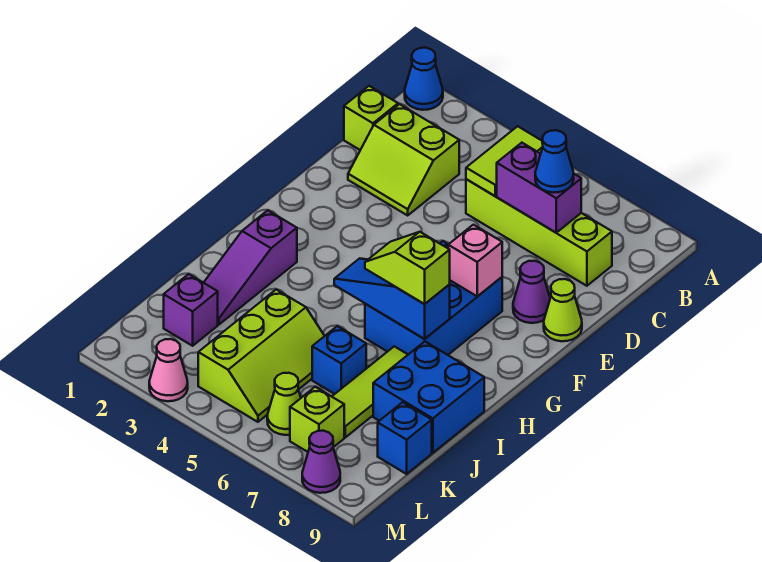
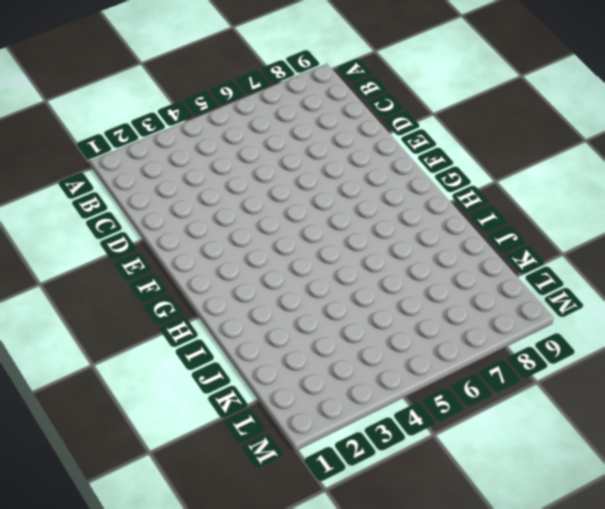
none -> blue cone A1 level 1
none -> lime brick C1 level 1
none -> lime slope C2:D3 level 1 top C

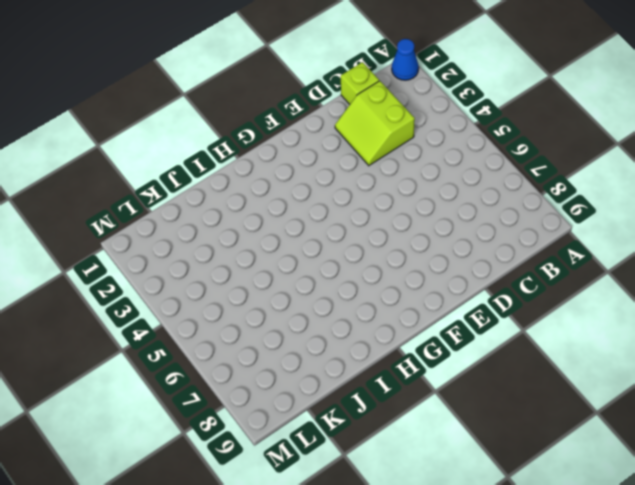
none -> lime brick C5:C8 level 1
none -> purple cone E8 level 1
none -> lime cone E9 level 1

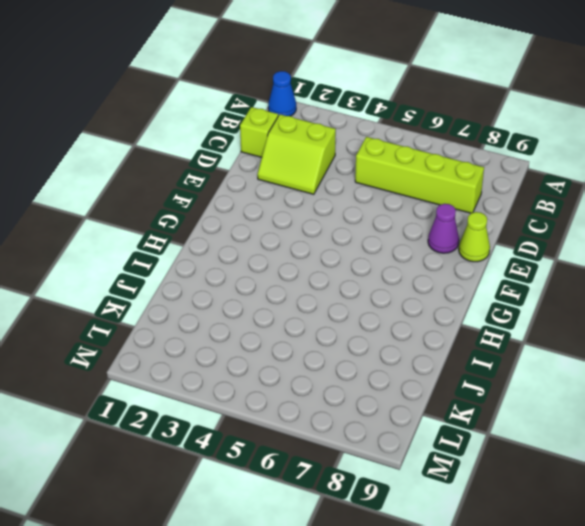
none -> blue brick F6:H7 level 1
none -> purple slope H2:J2 level 1 top H
none -> lime tile I7:K7 level 1

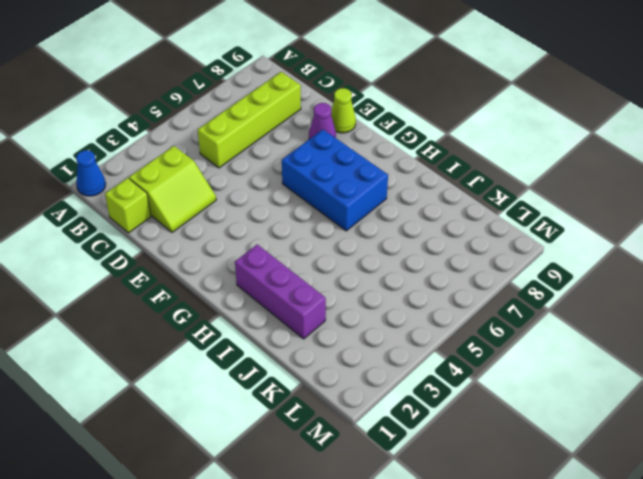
purple brick H2:J2 level 1 -> purple slope H2:J2 level 1 top H
none -> lime tile I7:K7 level 1
none -> blue brick I8:J9 level 1
none -> lime slope J4:L5 level 1 top 4

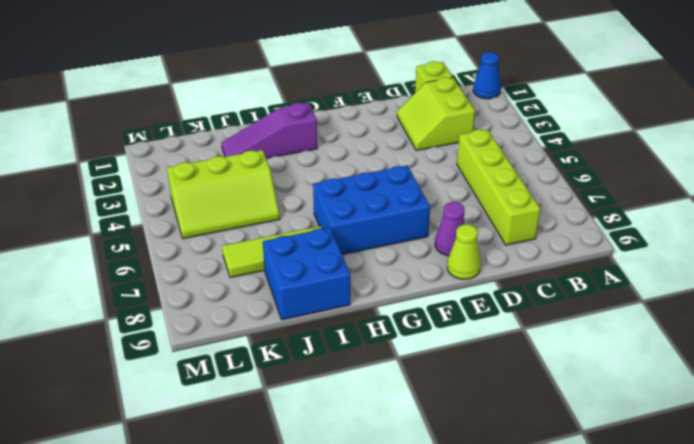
none -> blue brick J6 level 1
none -> purple brick K2 level 1
none -> blue brick K9 level 1

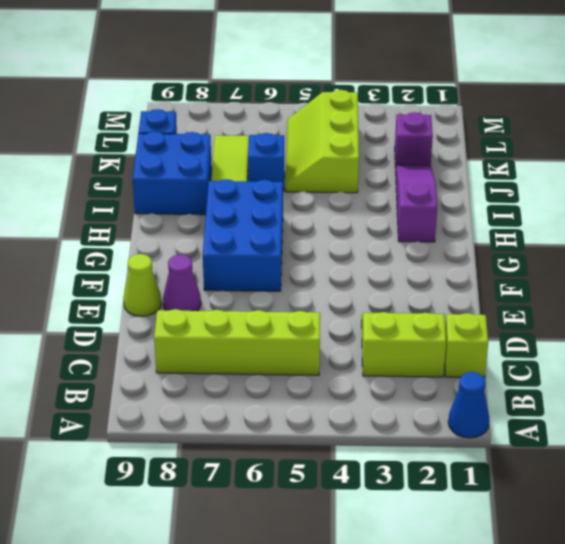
none -> lime cone L6 level 1
none -> lime brick L7 level 1
none -> pink cone M3 level 1

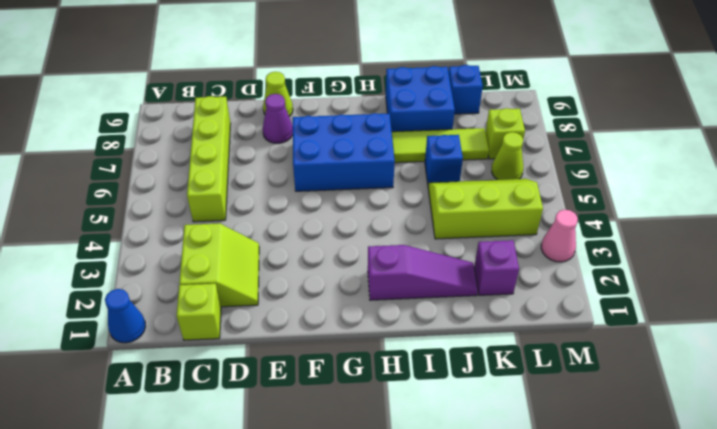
none -> purple cone M8 level 1
none -> lime tile B5:C5 level 2
none -> purple brick C6:C7 level 2

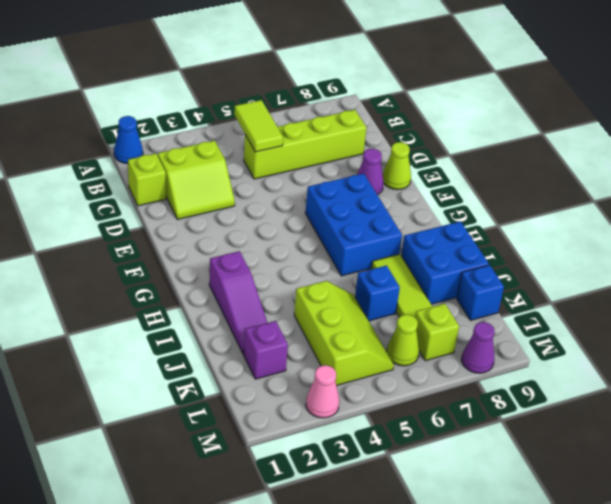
none -> purple brick C6:C7 level 2
none -> pink brick F7 level 2
none -> blue slope H5:H7 level 2 top 7

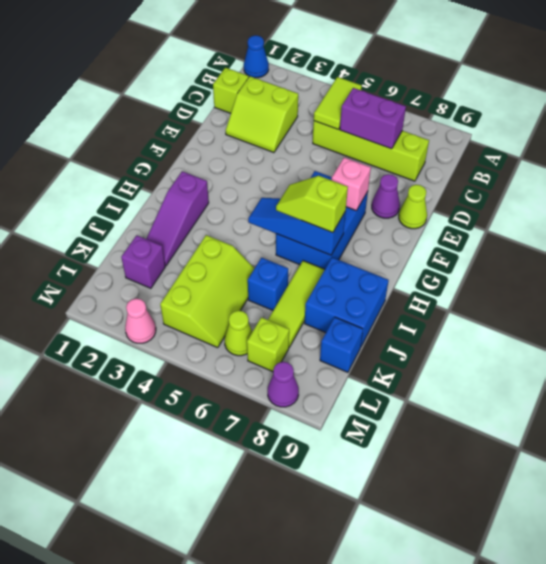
none -> blue cone C7 level 3

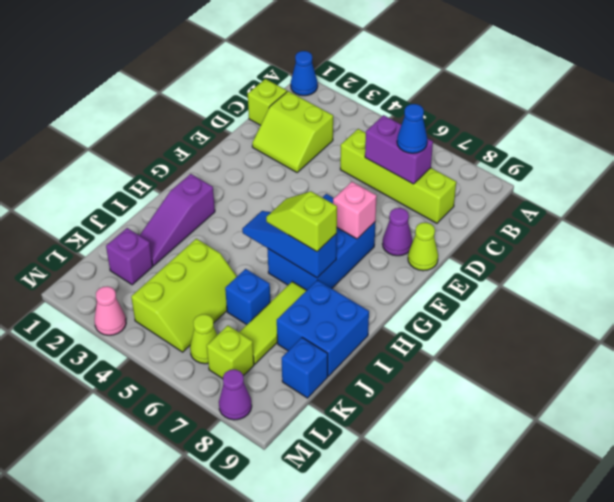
none -> lime tile B5:C5 level 2

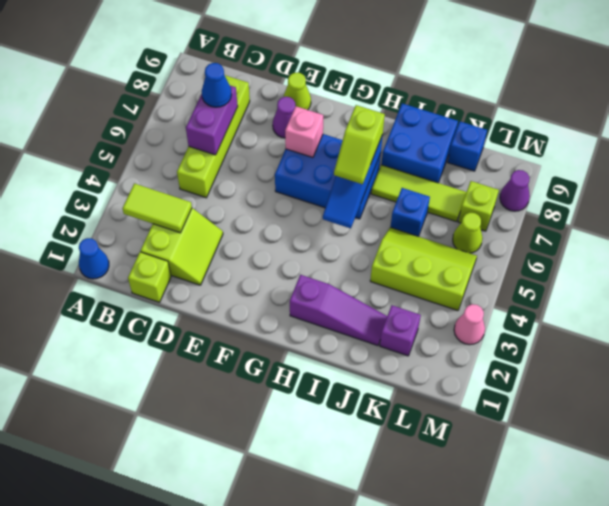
lime tile B3:C3 level 2 -> lime tile B5:C5 level 2

